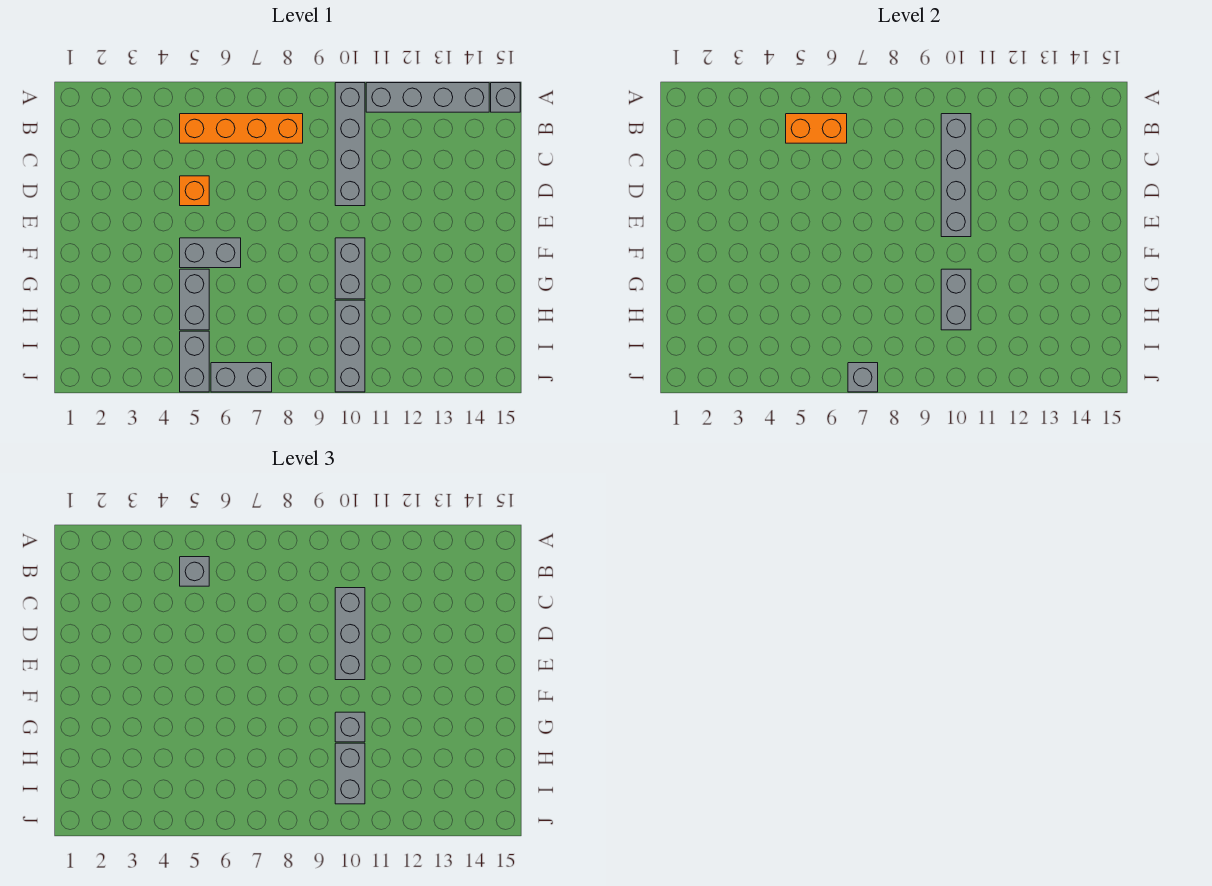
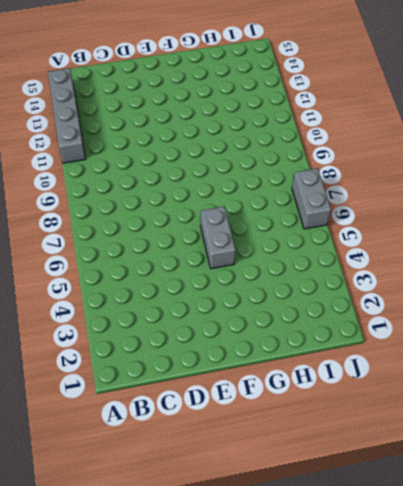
none -> grey brick A10:D10 level 1
none -> grey brick A15 level 1
none -> orange brick B5:B8 level 1

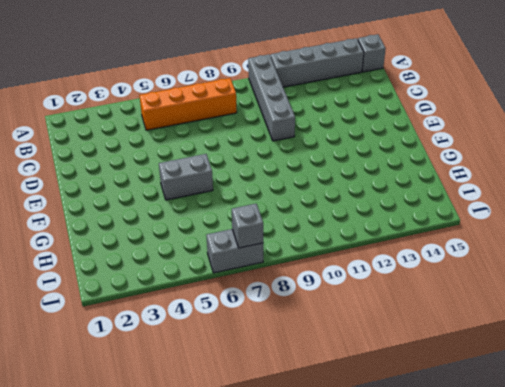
none -> orange brick D5 level 1
none -> grey brick F10:G10 level 1
none -> grey brick G5:H5 level 1

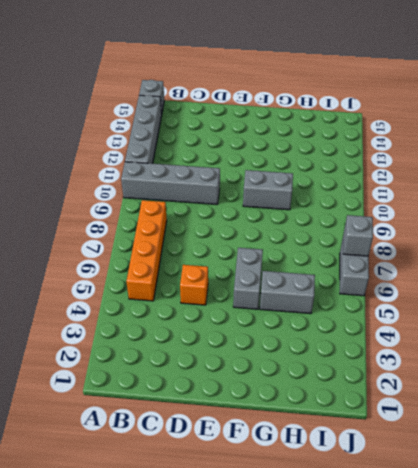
none -> grey brick H10:J10 level 1
none -> grey brick I5:J5 level 1
none -> orange brick B5:B6 level 2

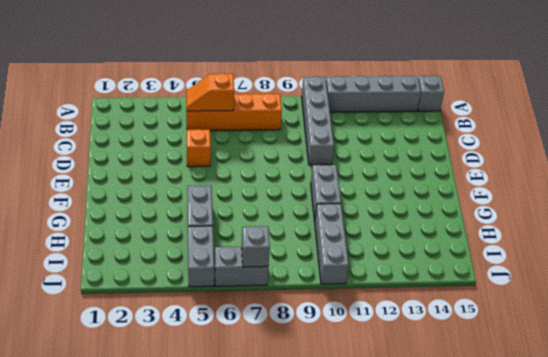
orange slope B5:B6 level 2 top 6 -> orange brick B5:B6 level 2
none -> grey brick F5:F6 level 1
none -> grey brick B10:E10 level 2
none -> grey brick G10:H10 level 2

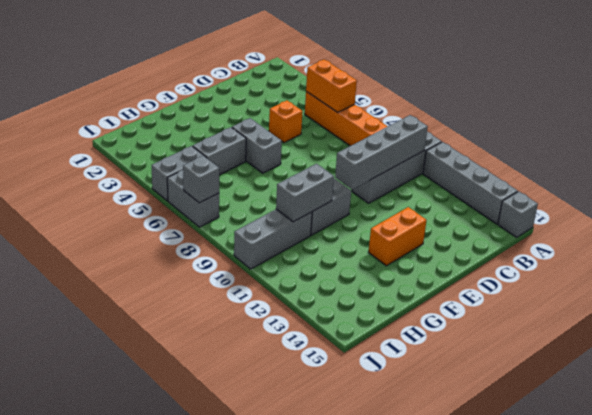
orange brick E13:F13 level 1 -> none
none -> grey brick B5 level 3
none -> grey brick C10:E10 level 3
none -> grey brick G10 level 3

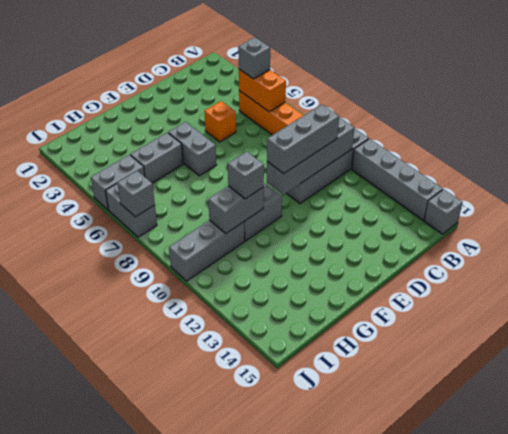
none -> grey brick H10:I10 level 3

